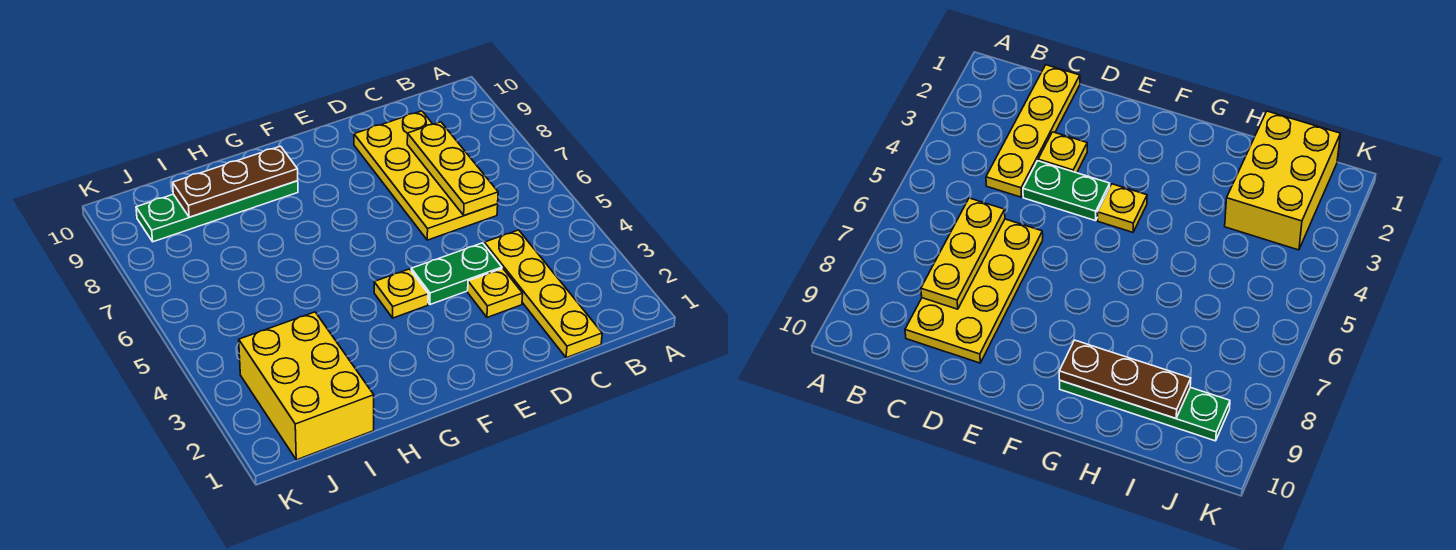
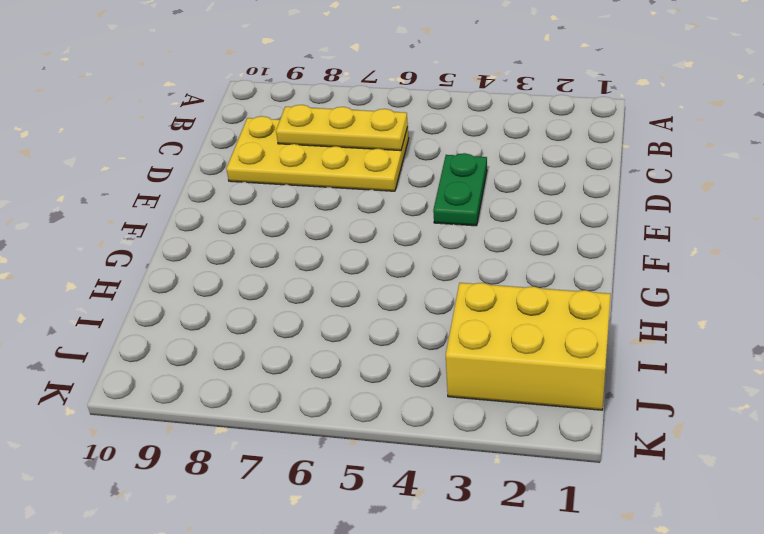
none -> yellow plate C1:C4 level 1
none -> yellow plate D3 level 1

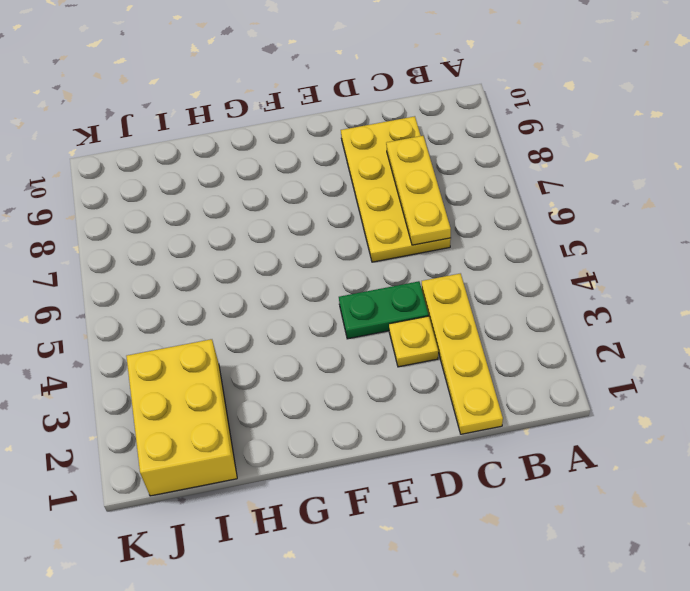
none -> yellow plate F4 level 1
none -> green plate G9:J9 level 1

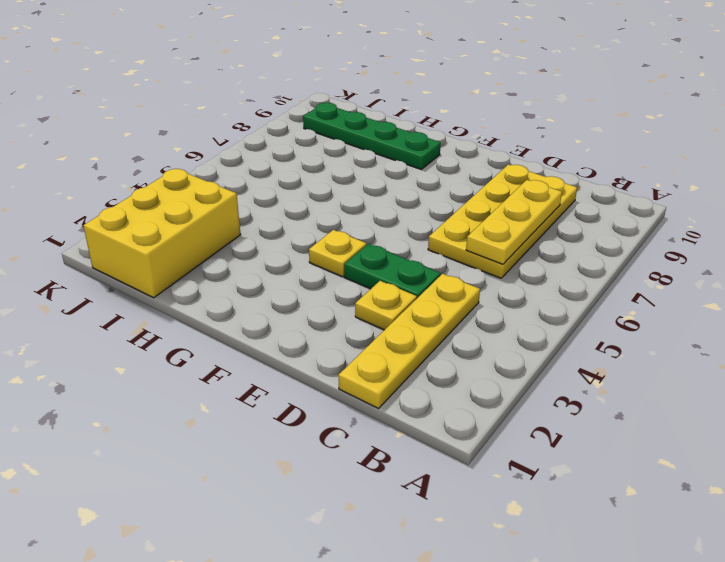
none -> brown plate G9:I9 level 2

